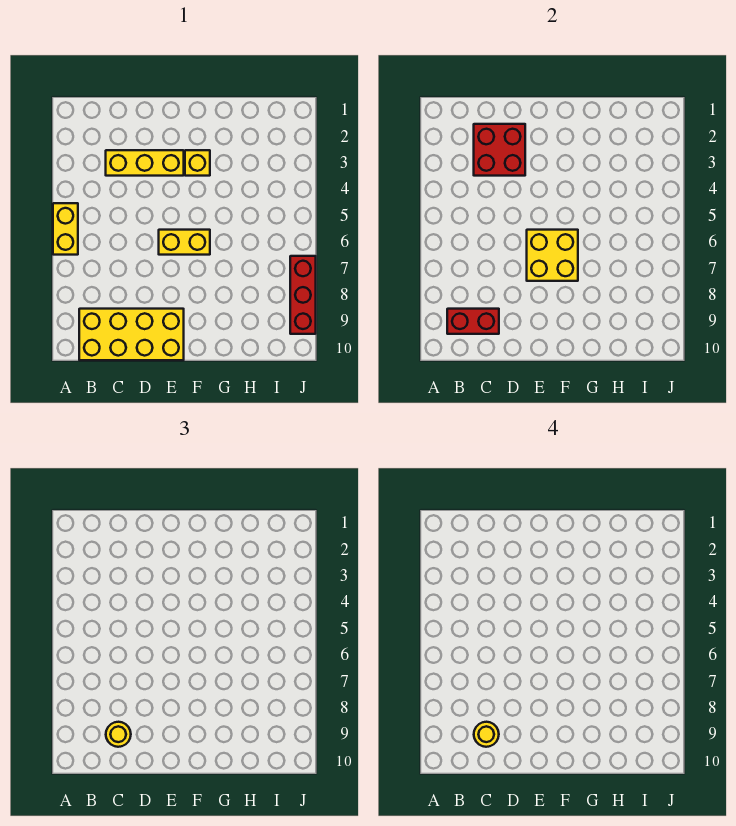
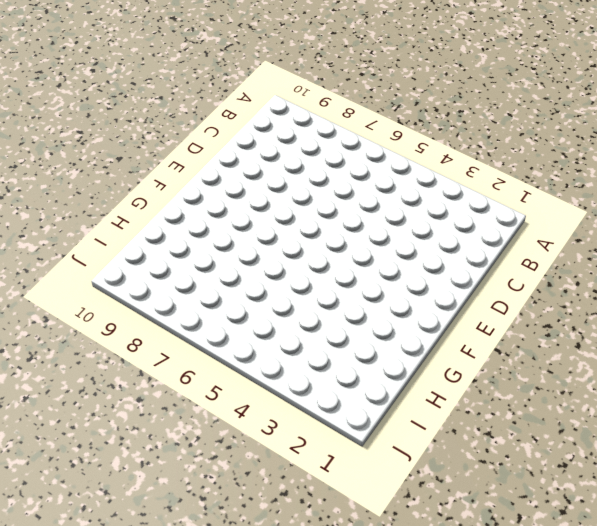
none -> yellow brick A5:A6 level 1
none -> yellow brick B9:E10 level 1

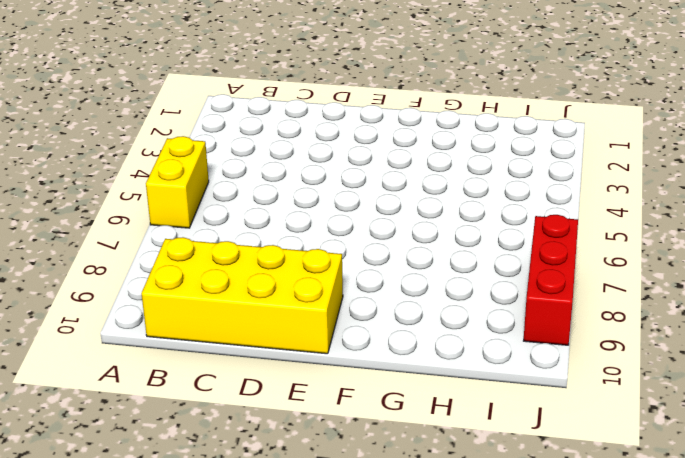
none -> yellow brick C3:E3 level 1
none -> yellow brick E6:F6 level 1

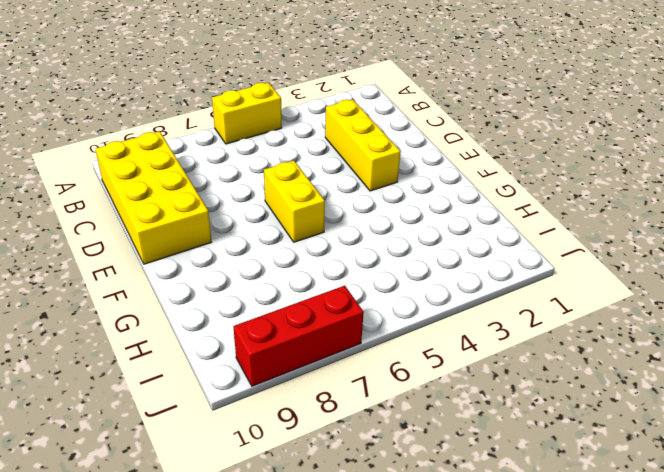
none -> yellow brick F3 level 1
none -> red brick B9:C9 level 2

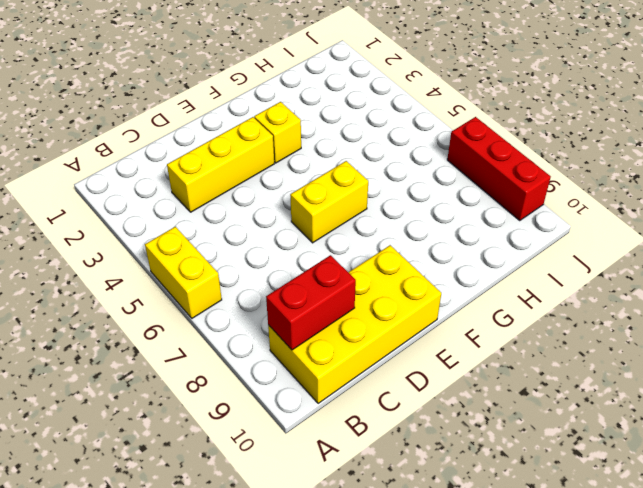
none -> red brick C2:D3 level 2
none -> yellow brick E6:F7 level 2

